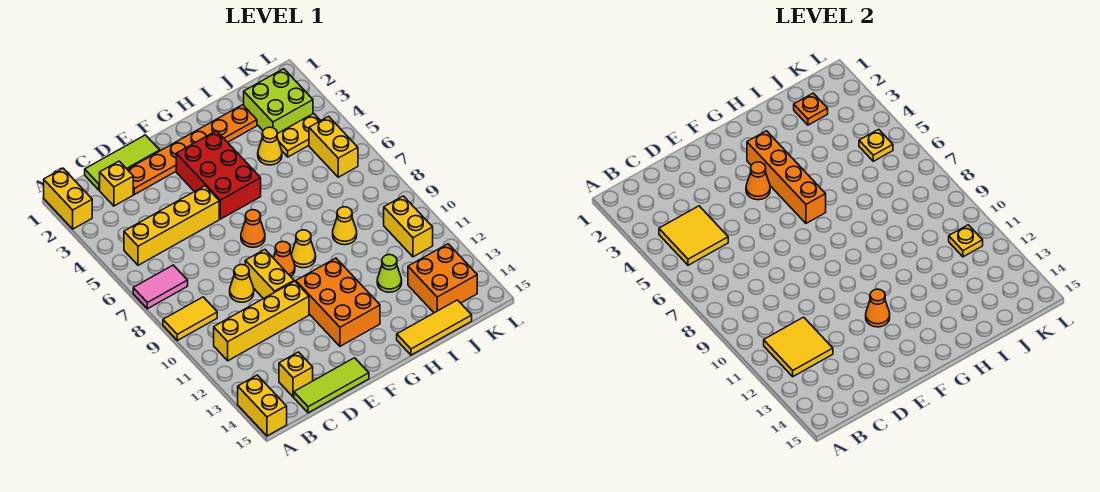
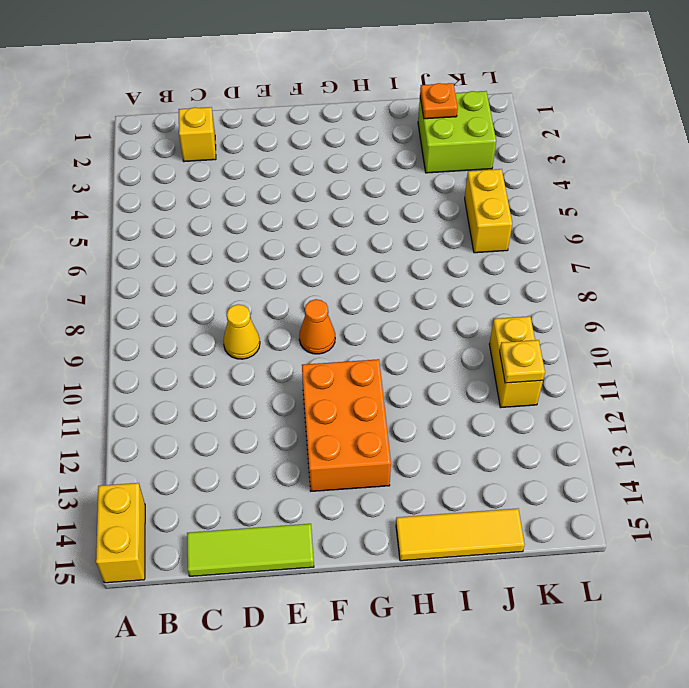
none -> yellow brick A1:A2 level 1
none -> pink tile A7:B7 level 1
none -> yellow tile A9:B9 level 1
none -> yellow brick B5:E5 level 1

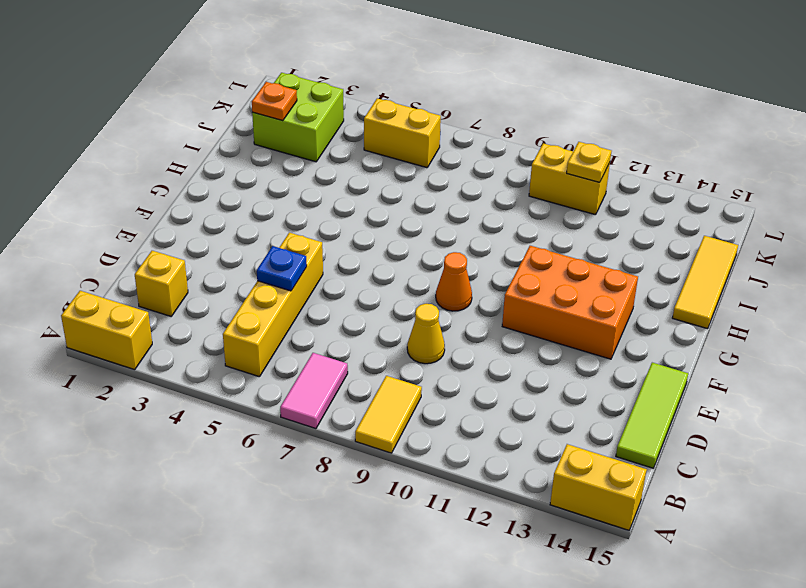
blue plate D5 level 2 -> none
none -> yellow brick B11:E11 level 1
none -> lime tile C1:E1 level 1
none -> yellow brick C14 level 1
none -> orange plate D2:I2 level 1

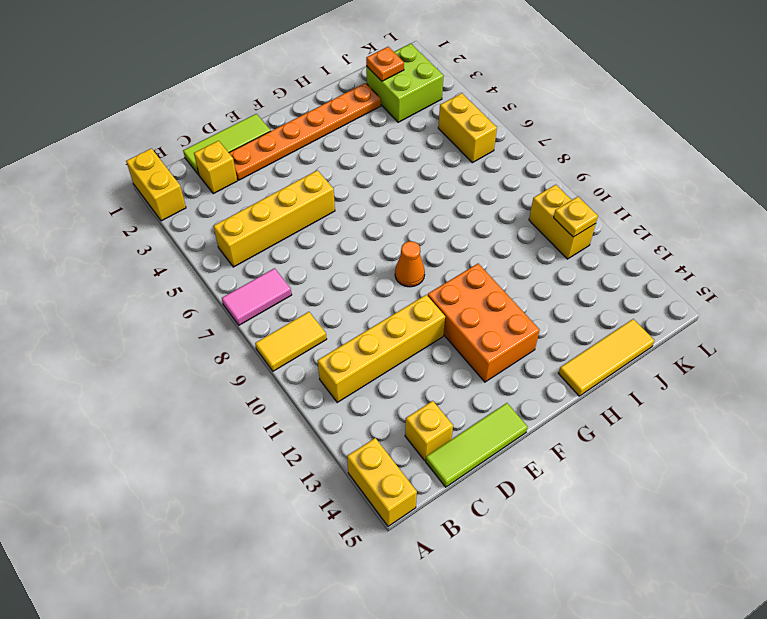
none -> yellow cone D9 level 1
none -> yellow brick E9:E10 level 1
none -> red brick F3:G5 level 1
none -> orange cone F7 level 1

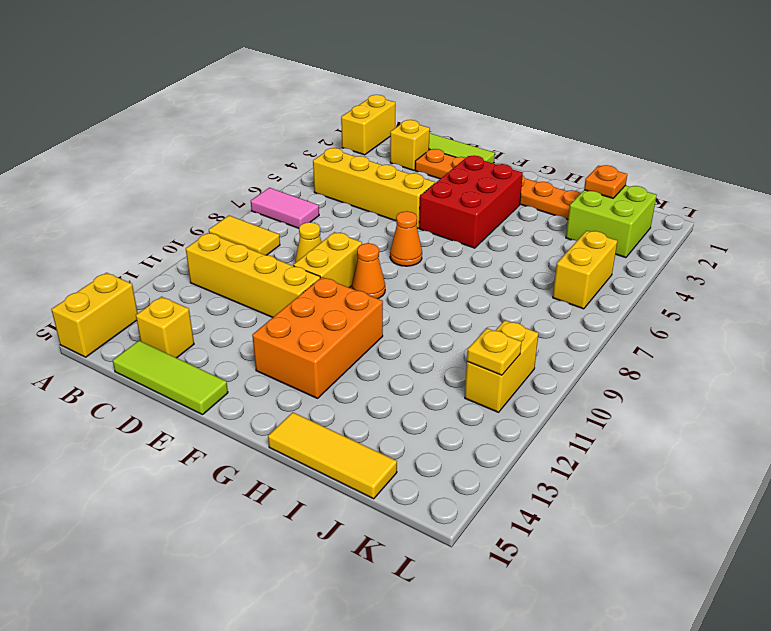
none -> yellow cone G9 level 1
none -> yellow cone I4 level 1
none -> yellow cone I9 level 1
none -> lime cone I12 level 1

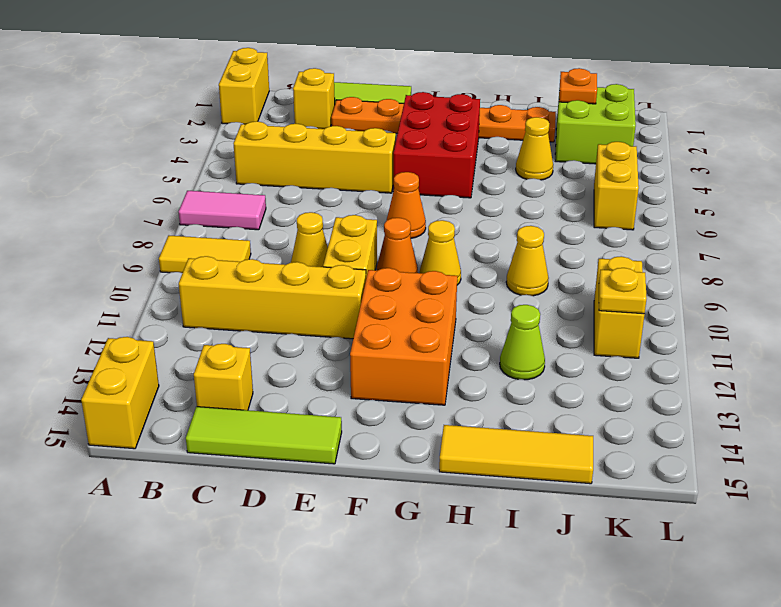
none -> yellow plate J4:K4 level 1
none -> orange brick J13:K14 level 1
none -> yellow tile B4:C5 level 2
none -> yellow tile B11:C12 level 2

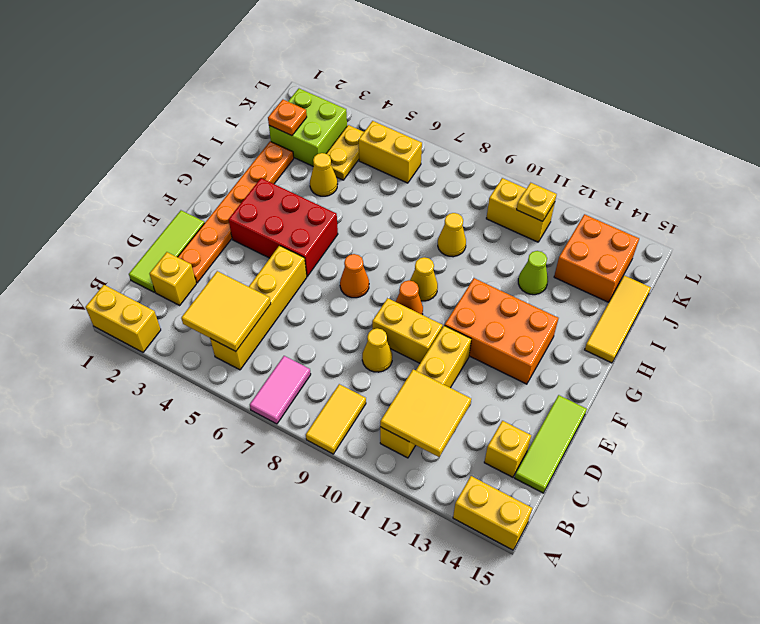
none -> orange cone F4 level 2
none -> orange cone F12 level 2
none -> orange brick G3:G6 level 2
none -> yellow plate K5 level 2

